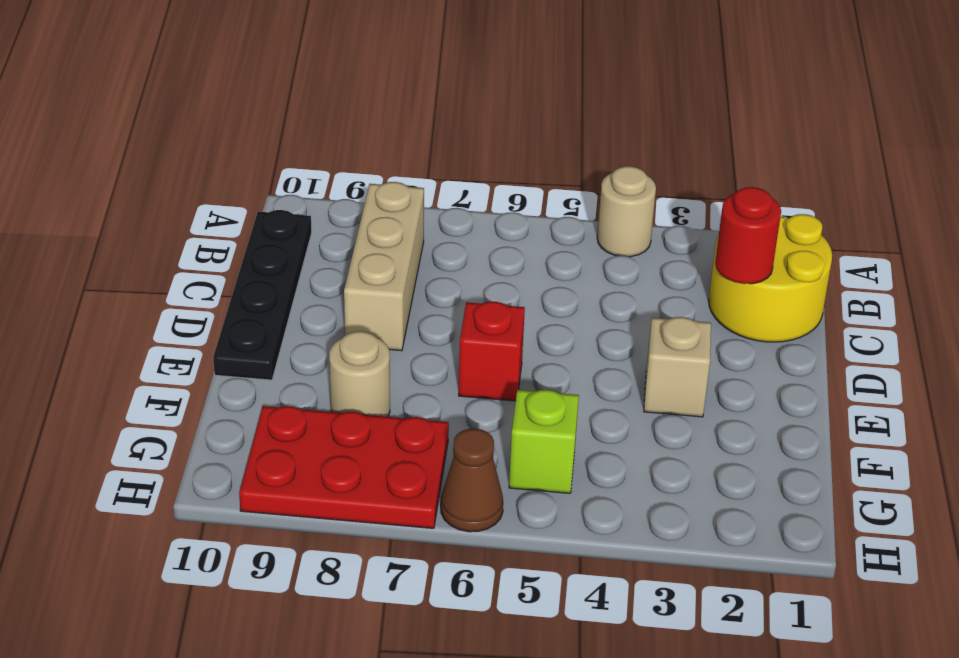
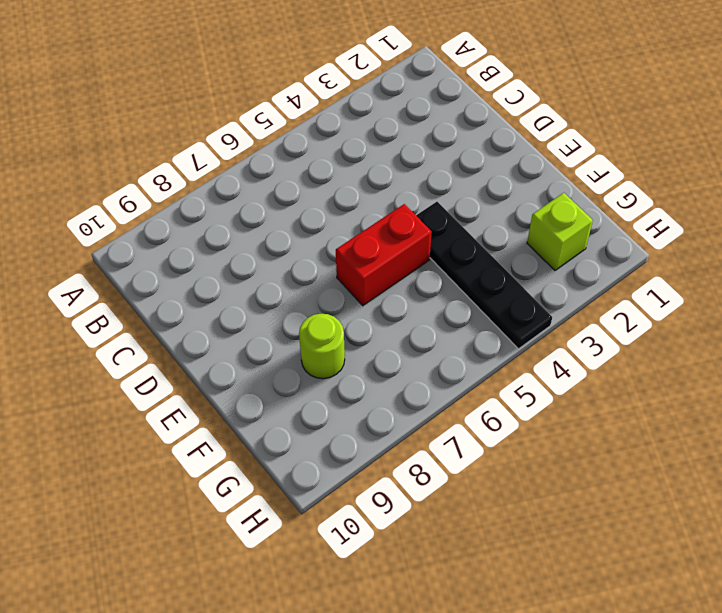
black plate E4:H4 level 1 -> black plate B10:E10 level 1
red brick E5:E6 level 1 -> red brick E6 level 1
lime round brick F8 level 1 -> tan round brick F8 level 1
lime brick G2 level 1 -> lime brick G5 level 1
none -> tan round brick A4 level 1
none -> yellow round brick B1:C2 level 1

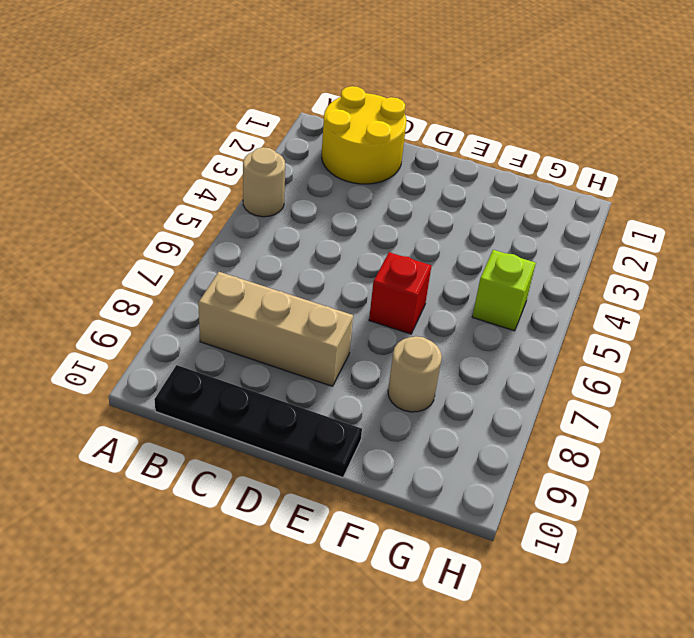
none -> tan brick E3 level 1
none -> red plate G7:H9 level 1

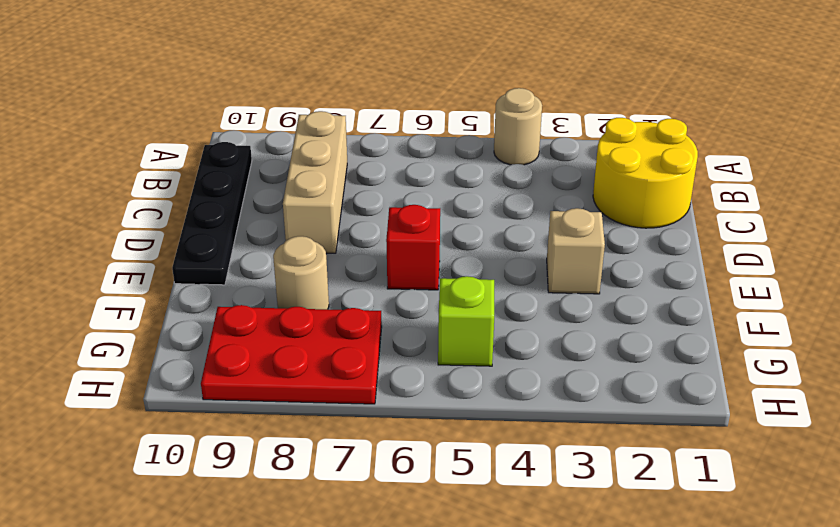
none -> brown cone H6 level 1
none -> red round brick C2 level 2

